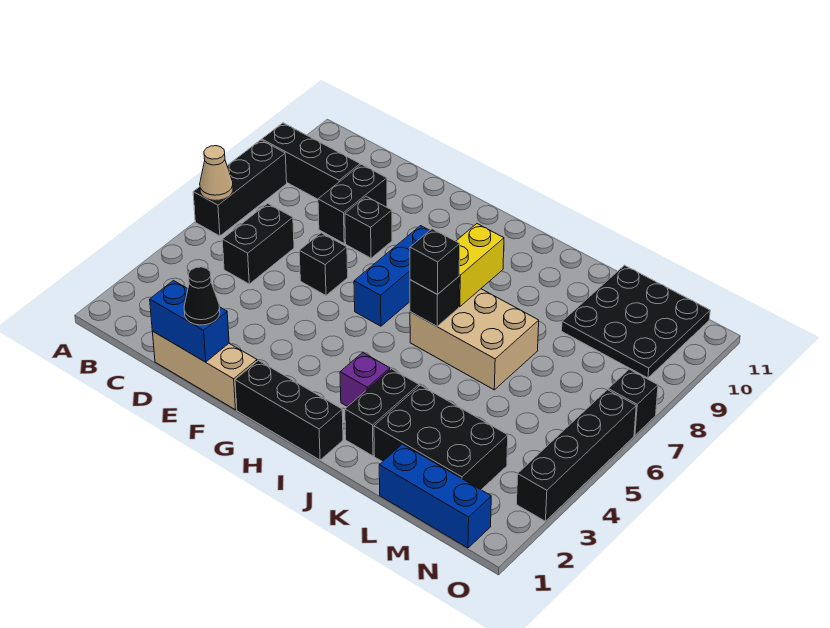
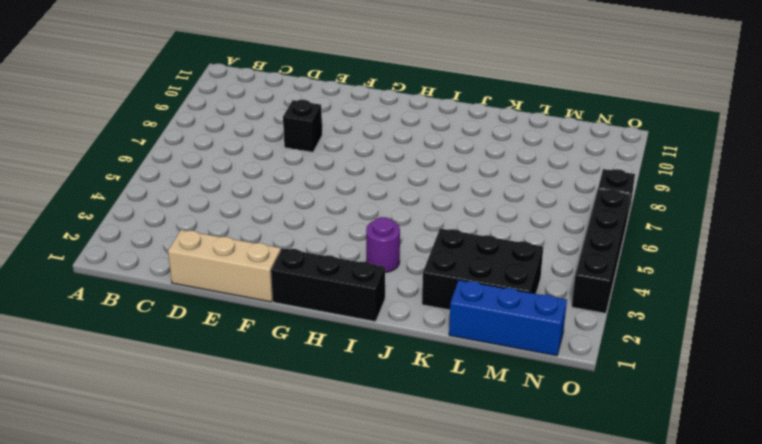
purple round brick I3 level 1 -> purple brick I3 level 1
none -> black brick A6:A8 level 1
none -> black brick A9:C9 level 1
none -> black brick C5:C6 level 1

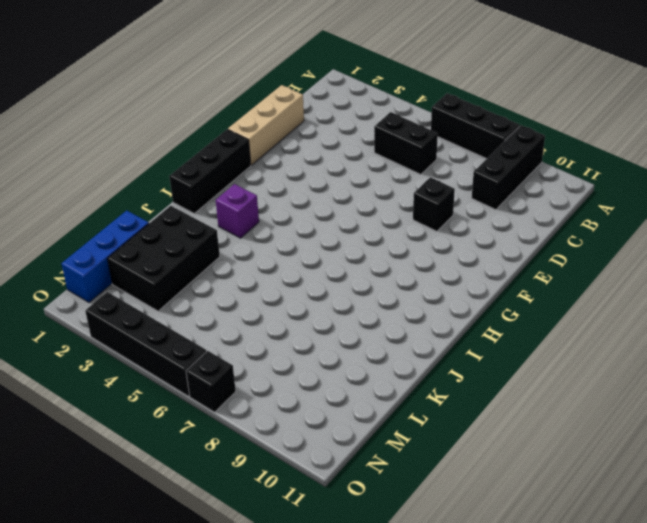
none -> black brick D8:D9 level 1
none -> black brick E6 level 1
none -> blue brick G6:G8 level 1

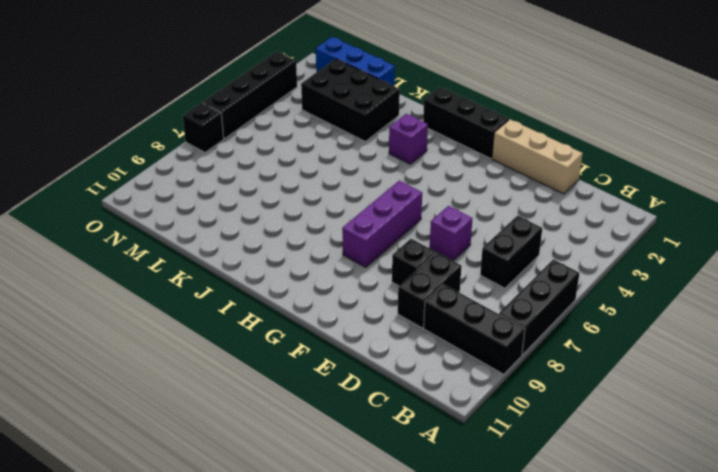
purple brick E6 level 1 -> black brick E6 level 1
purple brick G6:G8 level 1 -> blue brick G6:G8 level 1
none -> tan brick I6:K7 level 1
none -> black brick J2:J3 level 1
none -> black plate L9:N11 level 1

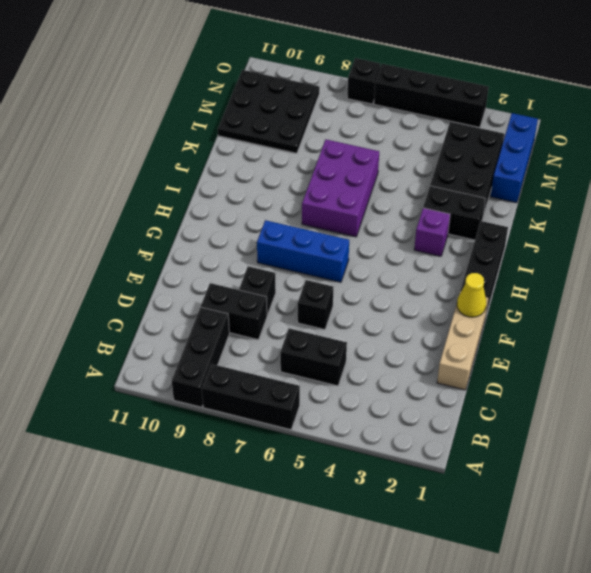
yellow cone F1 level 2 -> none
purple brick I6:K7 level 1 -> tan brick I6:K7 level 1
none -> tan cone A6 level 2
none -> blue brick D1:E1 level 2
none -> black brick I6 level 2

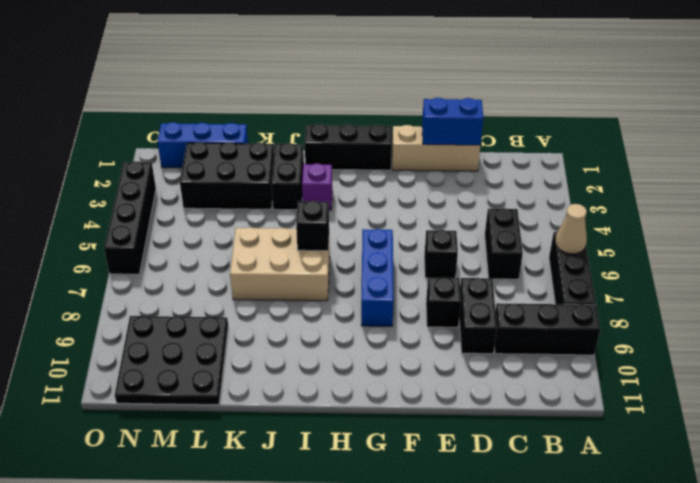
none -> black brick O7 level 1
none -> yellow brick I7:I8 level 2
none -> black cone E1 level 3

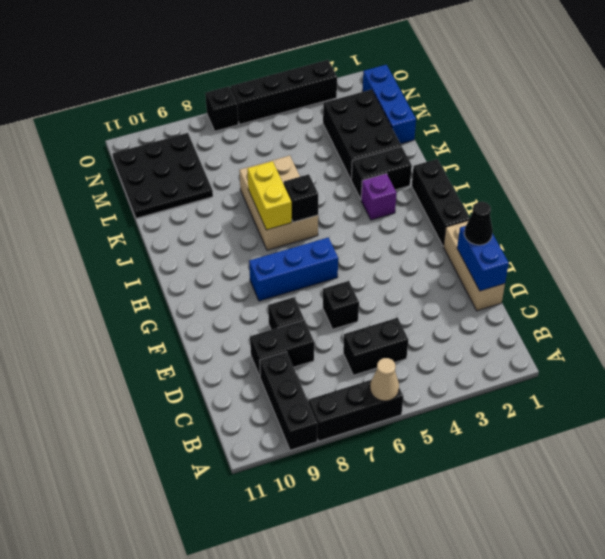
yellow brick I7:J7 level 2 -> yellow brick I7:I8 level 2
none -> black brick I6 level 3

